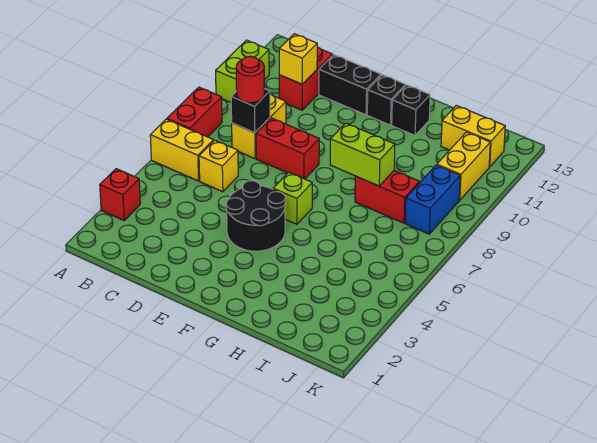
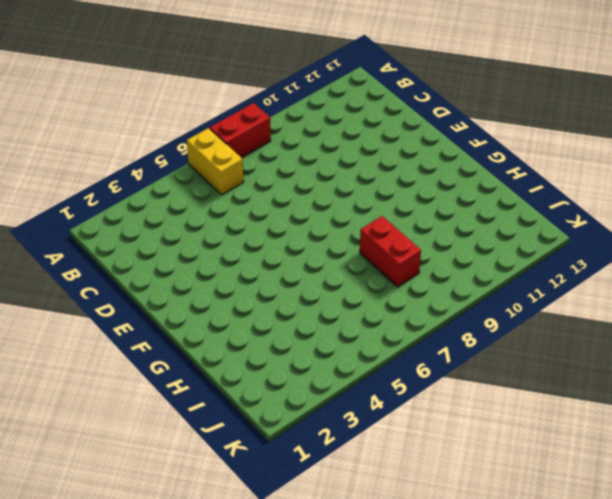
none -> red brick A3 level 1
none -> lime brick A10:A11 level 1
none -> yellow brick C6 level 1

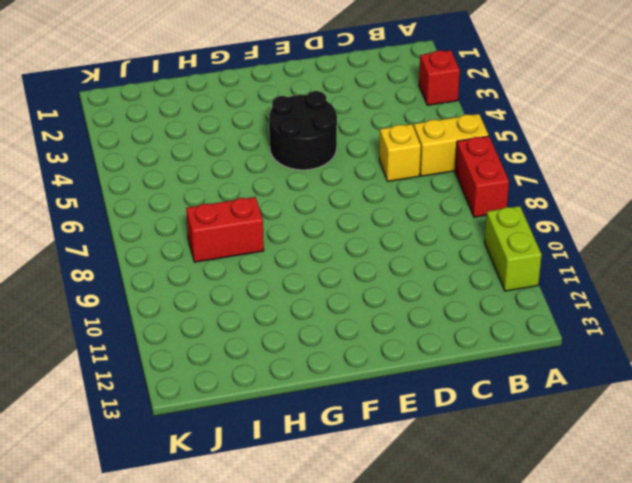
none -> yellow brick C8:C9 level 1
none -> red brick C11:C12 level 1
none -> red brick D8:E8 level 1

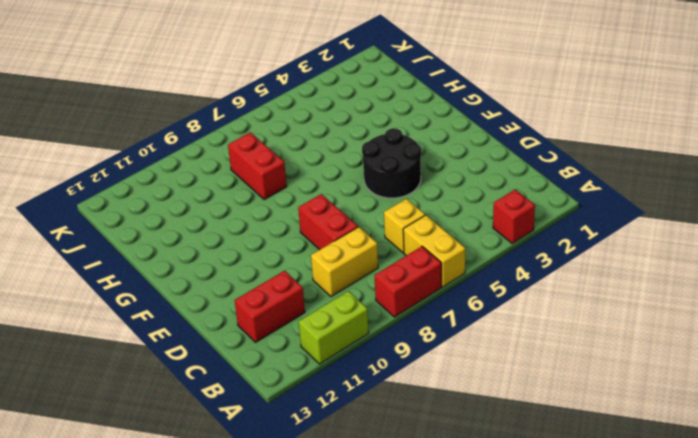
none -> black brick D12:E12 level 1
none -> lime brick F6 level 1
none -> black brick F12 level 1

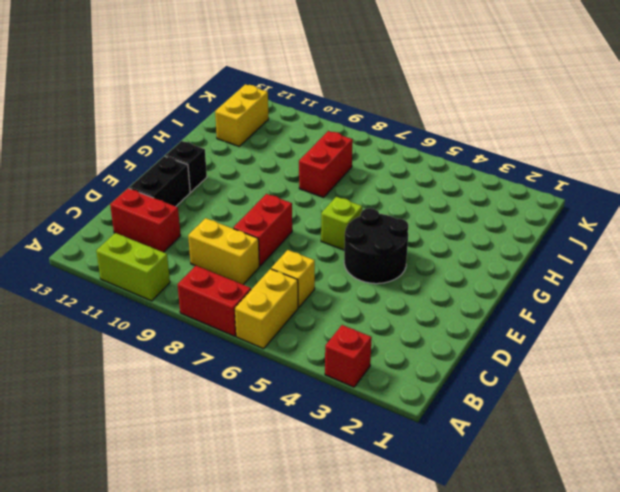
none -> black brick G12 level 1
none -> blue brick J8:J9 level 1
none -> yellow brick J10:J11 level 1

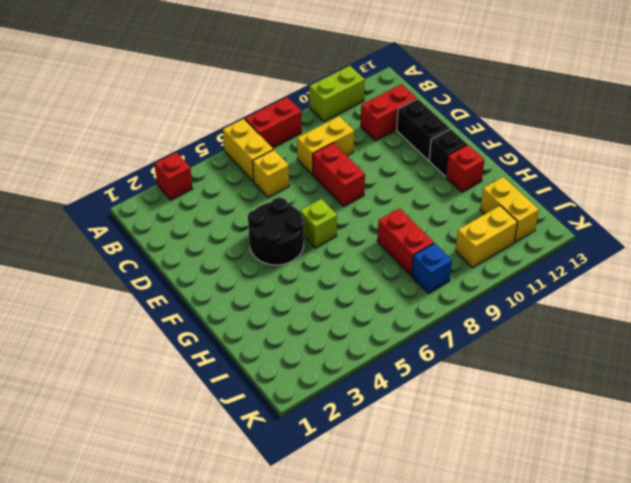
red brick G12 level 1 -> black brick G12 level 1
blue brick J8 level 1 -> blue brick J8:J9 level 1
none -> black brick C8 level 2
none -> yellow brick C11 level 2
none -> lime brick G8:H8 level 2

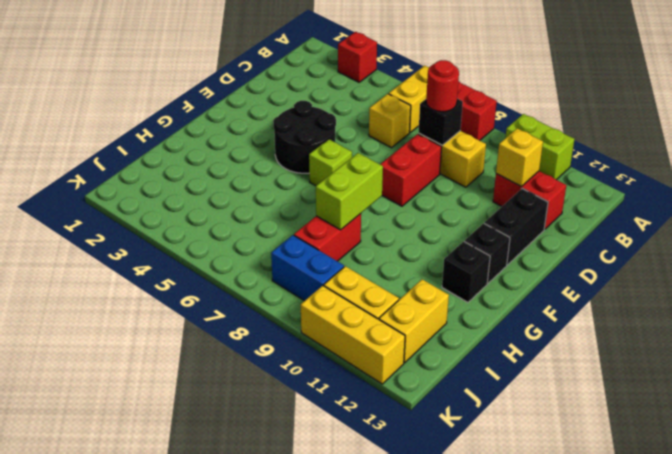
yellow brick K10:K12 level 1 -> none

